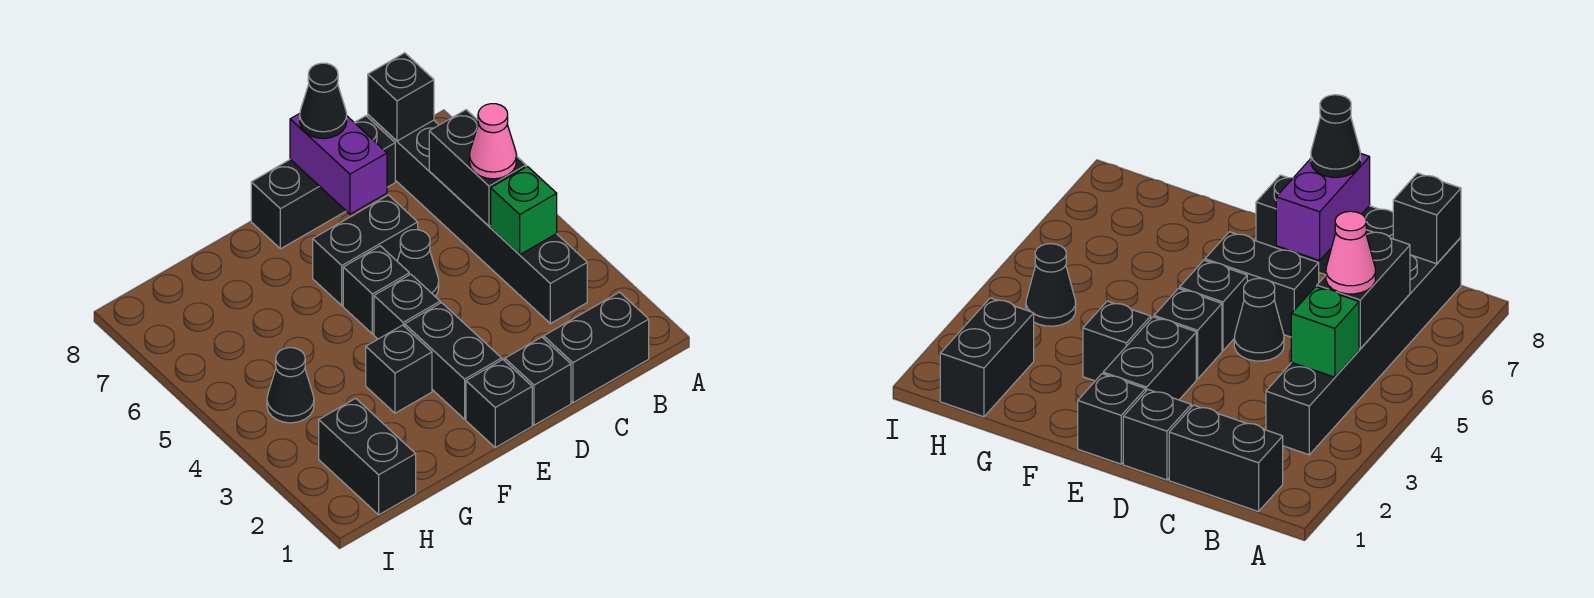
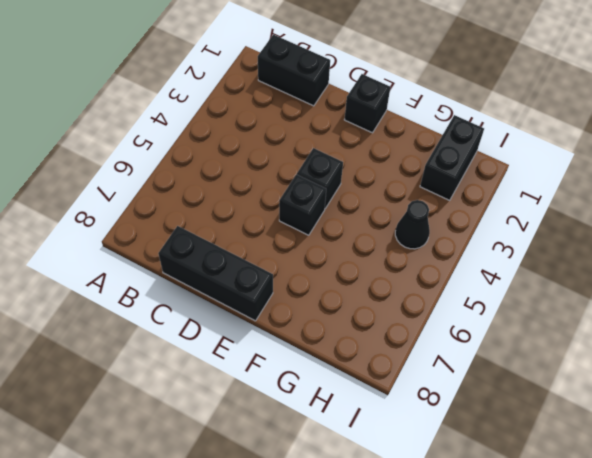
none -> black brick B3:B8 level 1
none -> black brick D1 level 1
none -> black cone D5 level 1

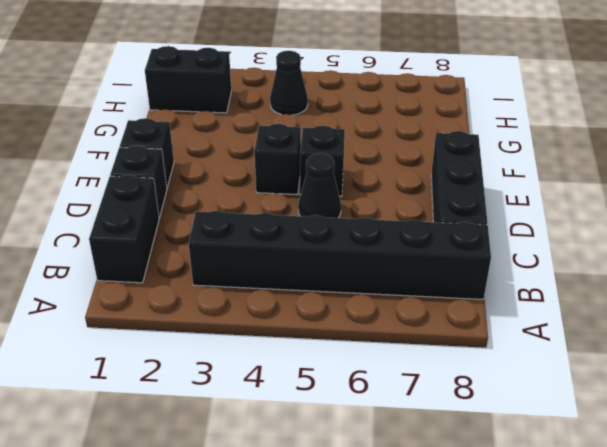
none -> black brick D6:E6 level 1
none -> black brick E2:E3 level 1
none -> black brick F3 level 1

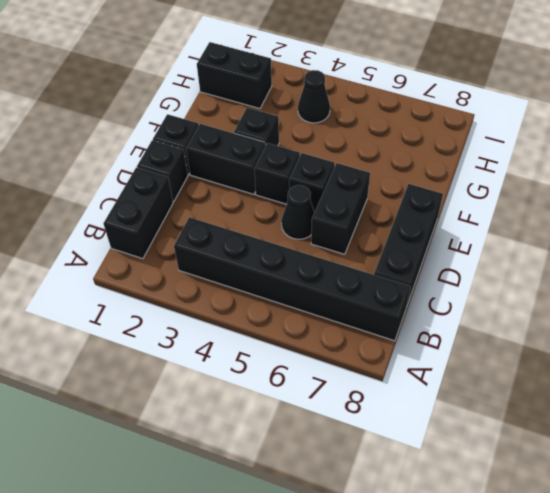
none -> green brick B4 level 2
none -> black brick B5:B6 level 2
none -> black brick B8 level 2

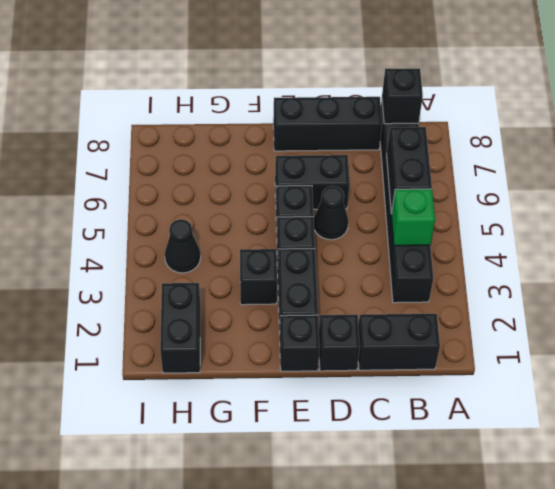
none -> purple brick D7:D8 level 2
none -> pink cone B5 level 3
none -> black cone D8 level 3

